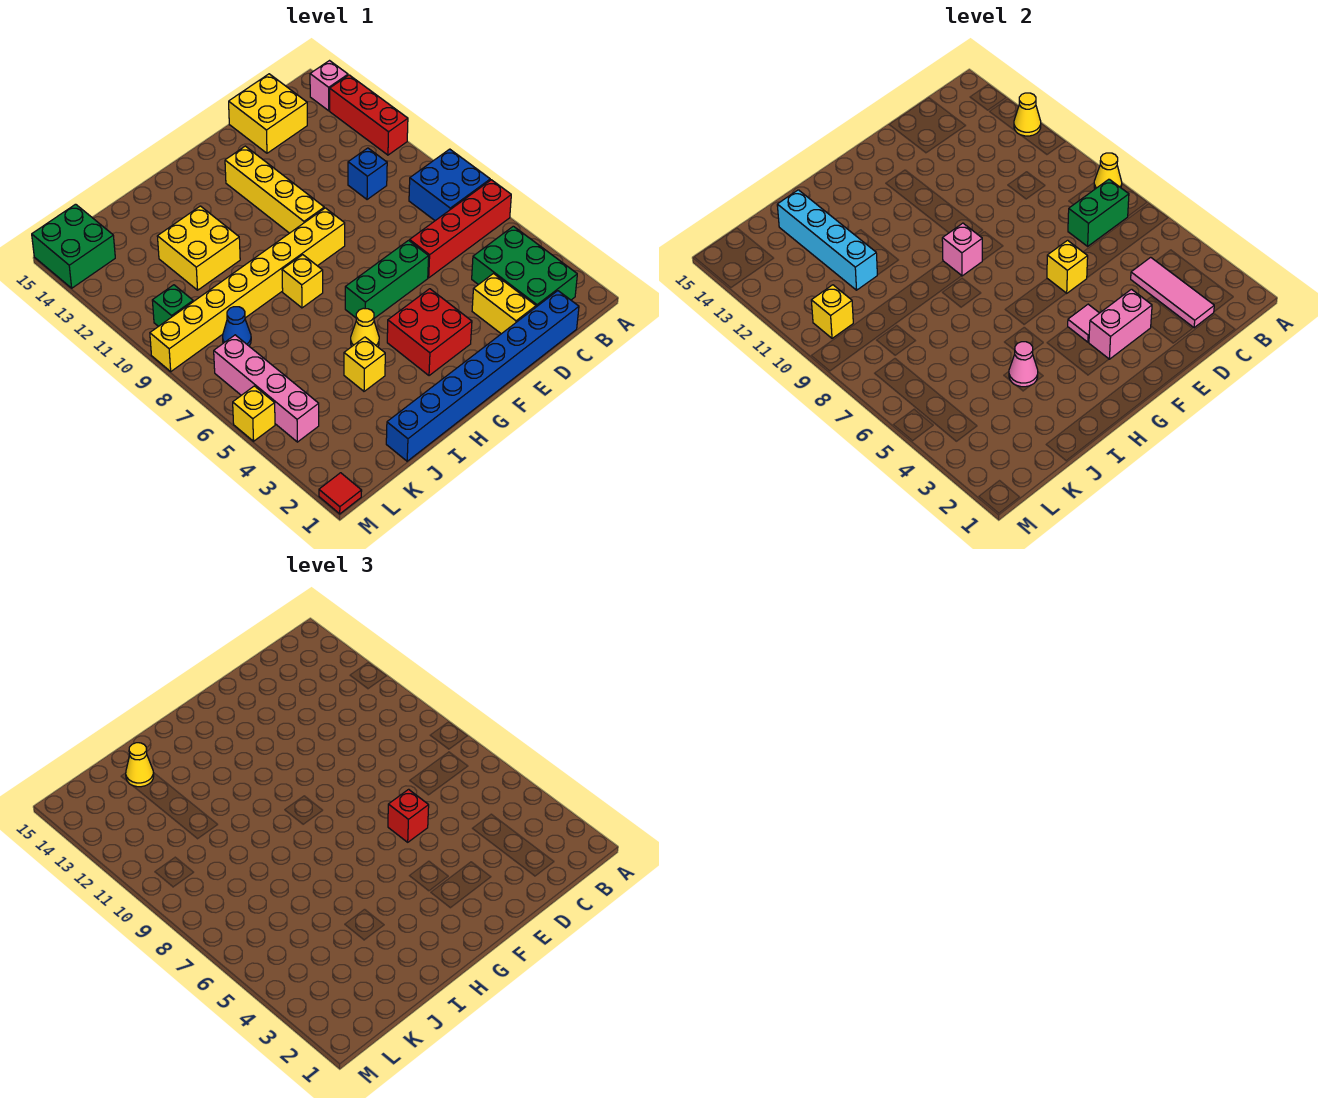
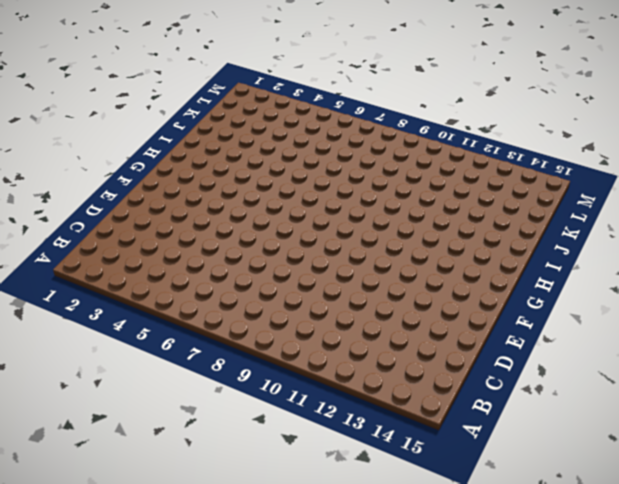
none -> red brick A6:D6 level 1
none -> blue brick A7:B8 level 1
none -> red brick A11:A13 level 1
none -> pink brick A14 level 1

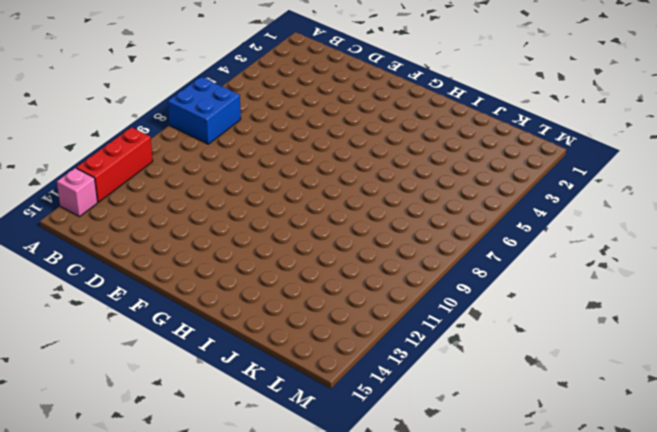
none -> red brick A6:D6 level 1
none -> green brick B2:C4 level 1
none -> blue brick C1:J1 level 1
none -> blue brick C10 level 1

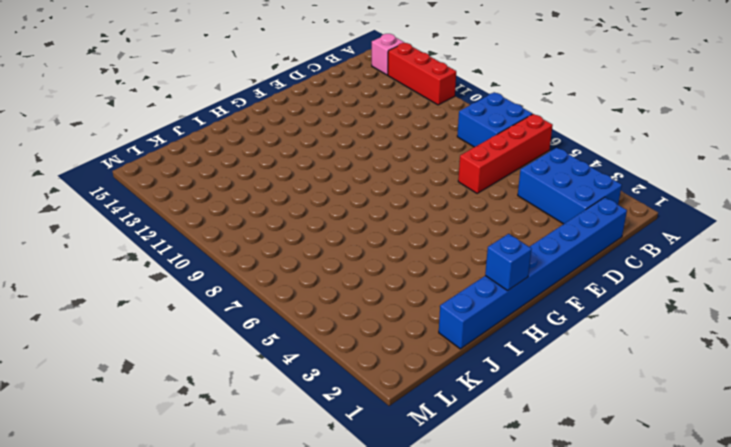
blue brick B2:C4 level 1 -> green brick B2:C4 level 1
blue brick H1 level 2 -> blue brick C10 level 1
none -> yellow brick C14:D15 level 1
none -> yellow brick D2:D3 level 1
none -> green brick E6:G6 level 1
none -> red brick F3:G4 level 1

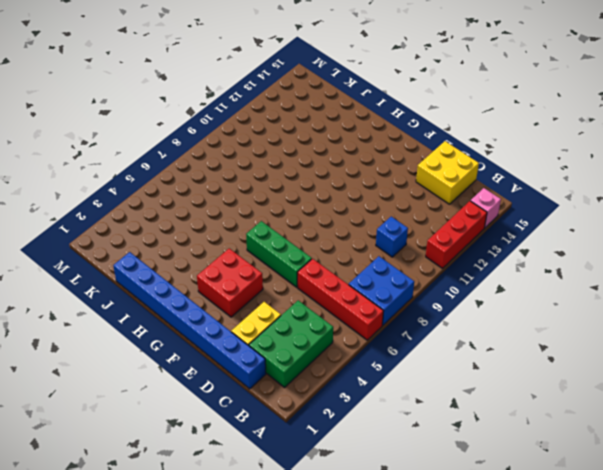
none -> yellow brick F9:M9 level 1
none -> yellow brick F10:F13 level 1
none -> yellow cone H5 level 1
none -> yellow brick H8 level 1

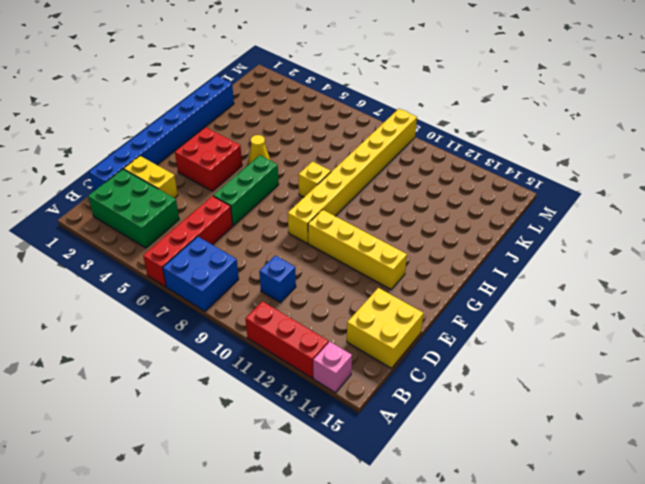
none -> yellow brick I4 level 1
none -> yellow brick I11:J12 level 1
none -> blue cone K8 level 1
none -> pink brick L4:L7 level 1

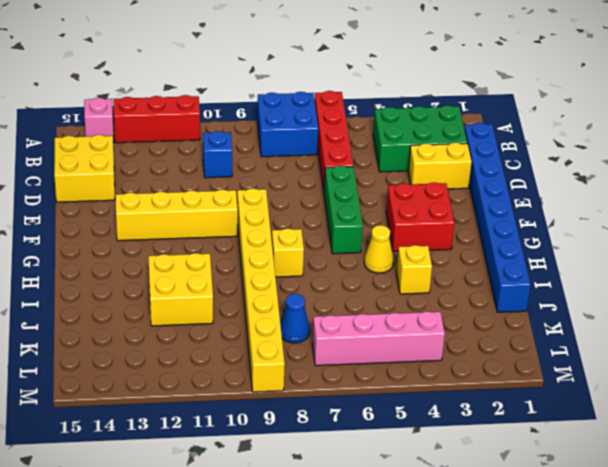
none -> green brick L10 level 1
none -> green brick L14:M15 level 1
none -> red tile M1 level 1
none -> yellow brick M5 level 1

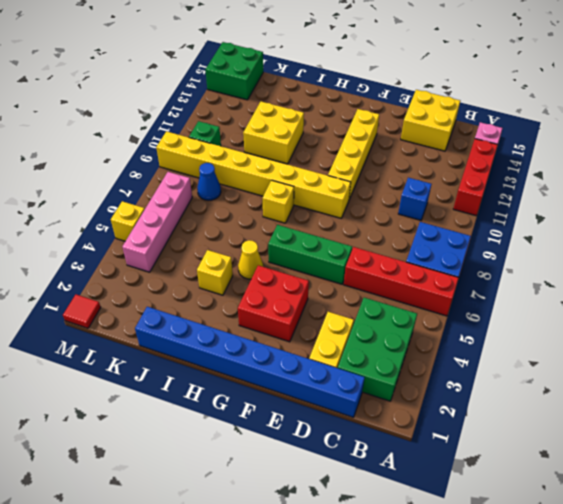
none -> yellow cone A8 level 2
none -> yellow cone A12 level 2
none -> green brick B7:C7 level 2
none -> pink tile C2:C4 level 2

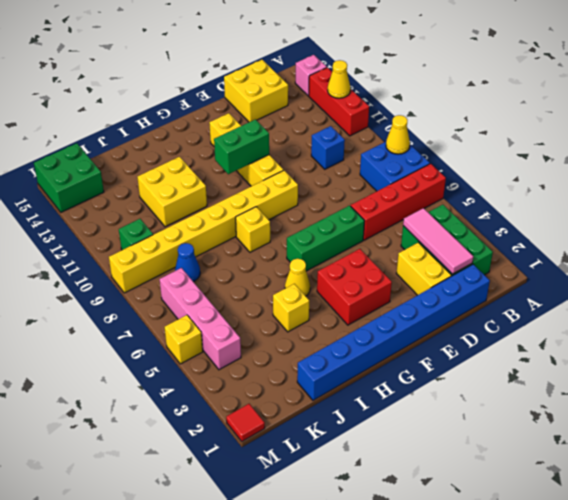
green brick F11:G11 level 2 -> green brick B7:C7 level 2
none -> pink brick E3:F3 level 2
none -> yellow brick E6 level 2
none -> pink tile F4 level 2
none -> pink brick G9 level 2

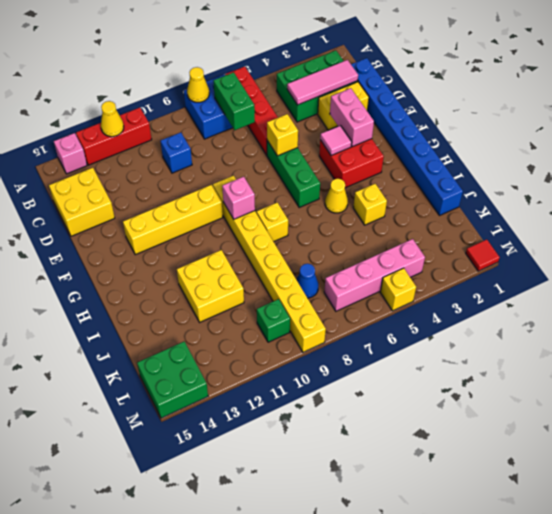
none -> pink cone I4 level 2
none -> cyan brick J11:J14 level 2
none -> yellow brick L10 level 2
none -> red brick E6 level 3

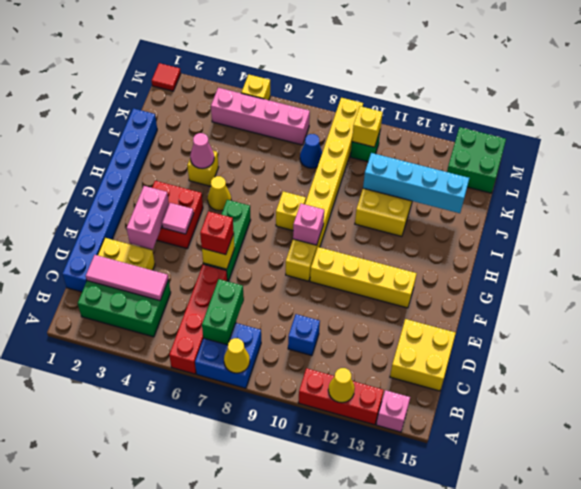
none -> yellow cone J14 level 3

